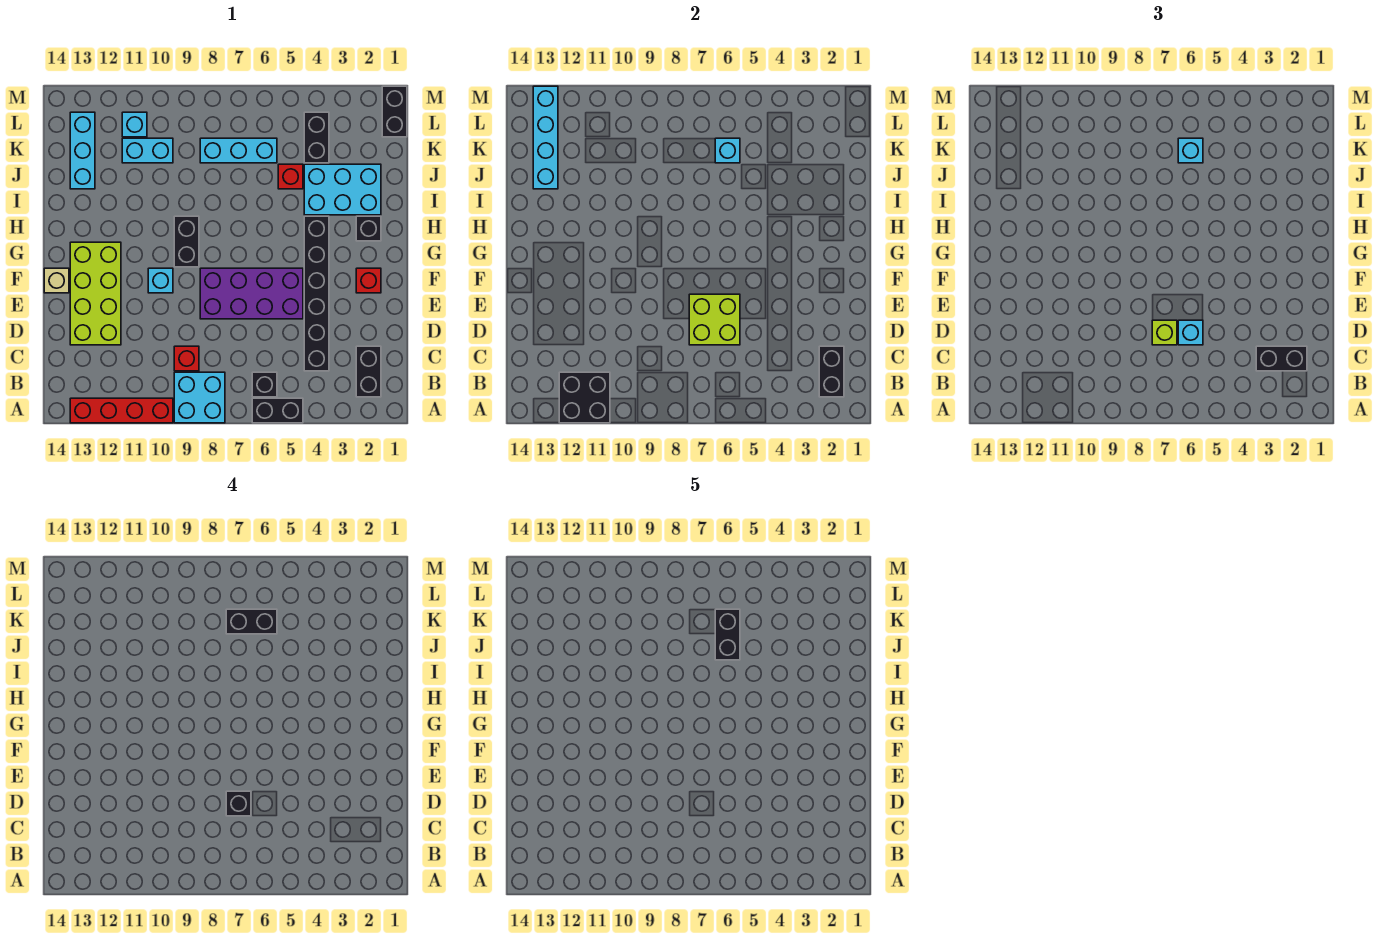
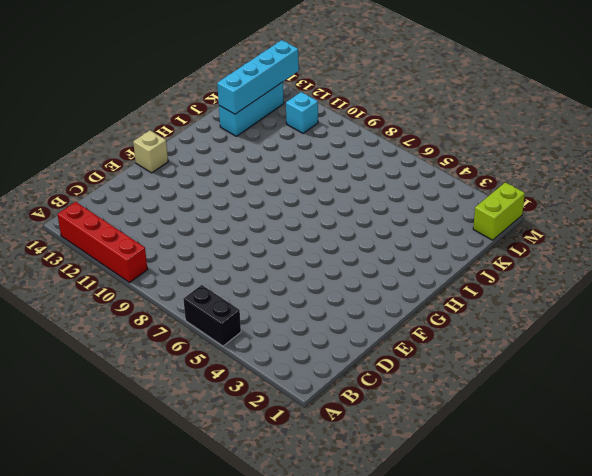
lime brick L1:M1 level 1 -> black brick L1:M1 level 1
none -> cyan brick A8:B9 level 1
none -> black brick B2:C2 level 1
none -> black brick B6 level 1
none -> black brick C4:H4 level 1

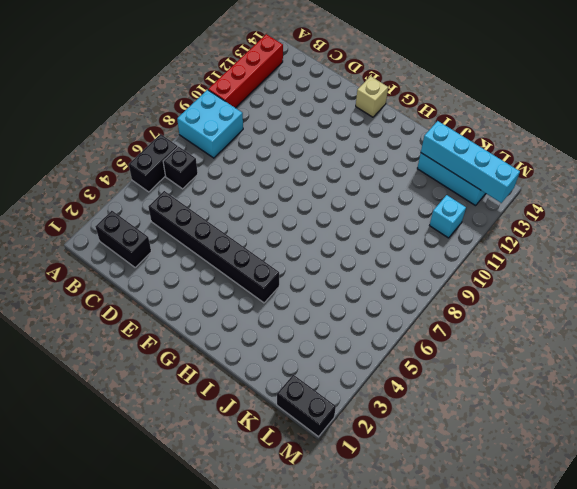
none -> red brick C9 level 1
none -> lime brick D12:G13 level 1
none -> purple brick E5:F8 level 1
none -> red brick F2 level 1

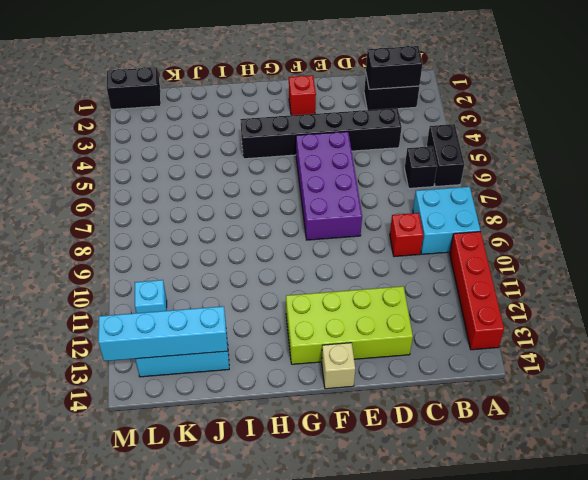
none -> cyan brick F10 level 1
none -> black brick G9:H9 level 1
none -> black brick H2 level 1
none -> cyan brick I2:J4 level 1

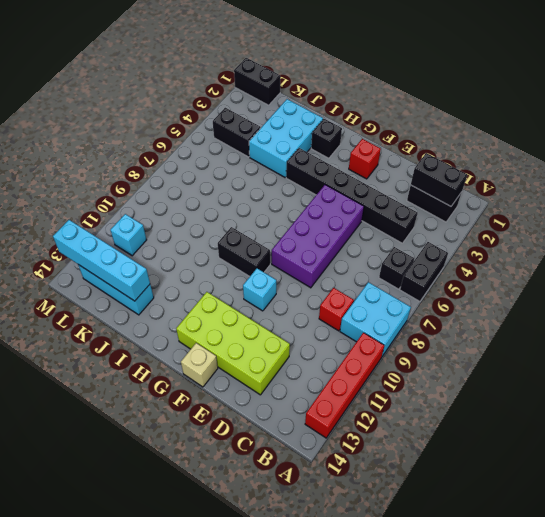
none -> red brick J5 level 1
none -> cyan brick K6:K8 level 1
none -> cyan brick K10:K11 level 1
none -> black brick A11:B12 level 2

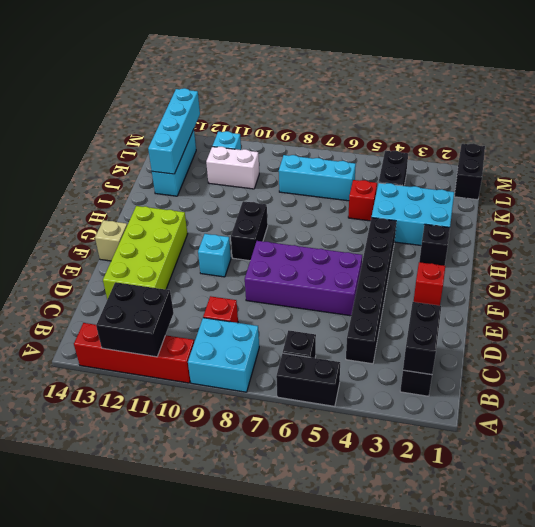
white brick K10:K11 level 1 -> cyan brick K10:K11 level 1
none -> lime brick D6:E7 level 2
none -> cyan brick K6 level 2
none -> black brick C2:C3 level 3
none -> cyan brick D6 level 3

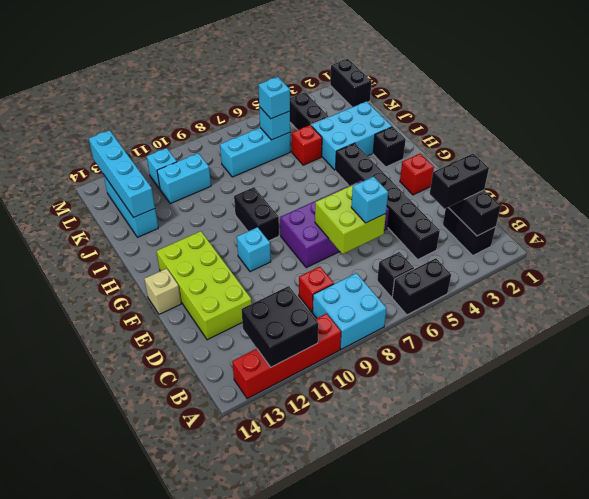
none -> lime brick D7 level 3
none -> black brick D7 level 4
none -> black brick K6:K7 level 4
none -> black brick J6:K6 level 5

